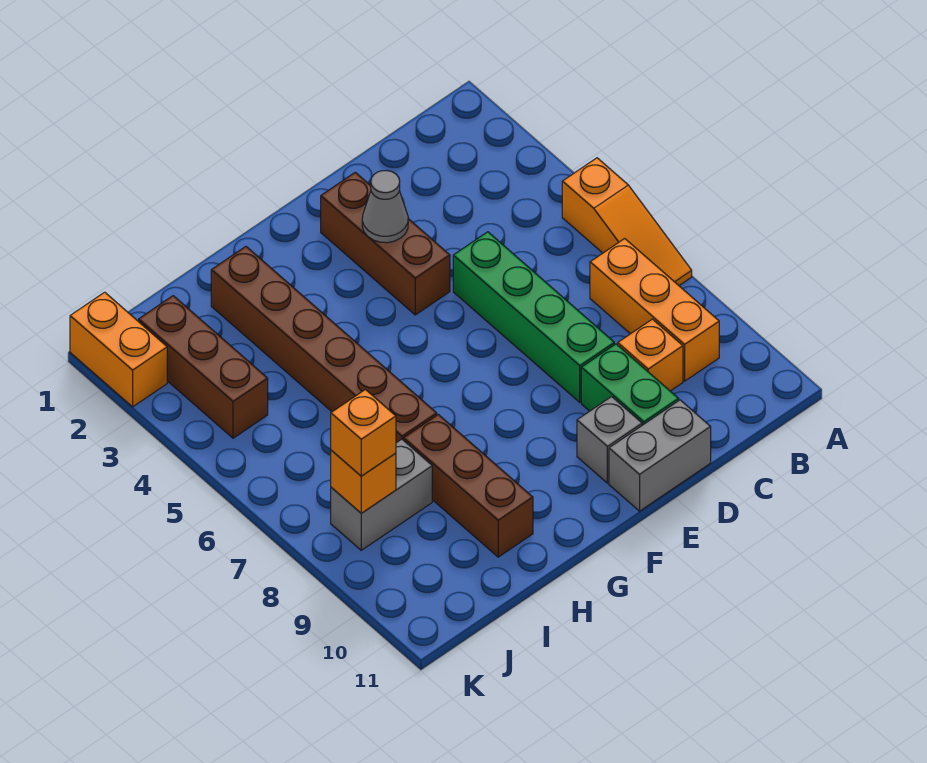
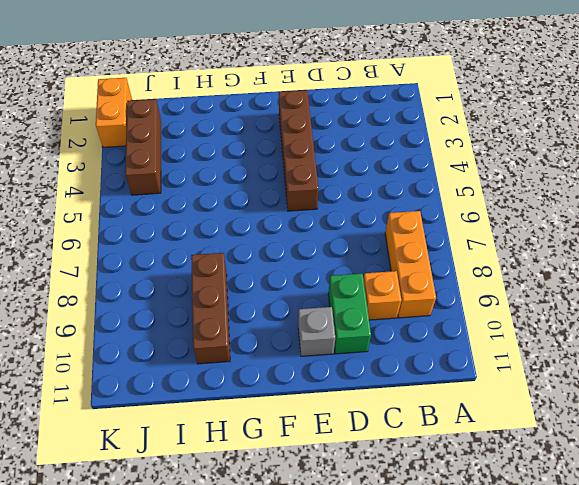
brown brick E2:E5 level 1 -> brown brick E2:E4 level 1
none -> orange slope A5:A7 level 1 top 5
none -> green brick D5:D8 level 1
none -> grey brick D11:E11 level 1

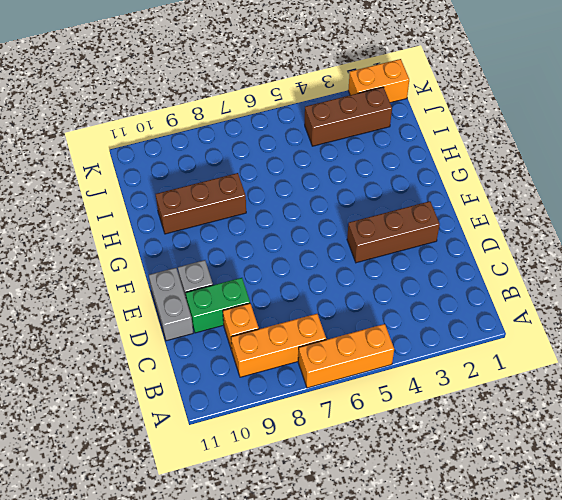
orange brick A5:A7 level 1 -> orange slope A5:A7 level 1 top 5
none -> green brick D5:D8 level 1
none -> brown brick H2:H7 level 1
none -> grey brick I8:J8 level 1

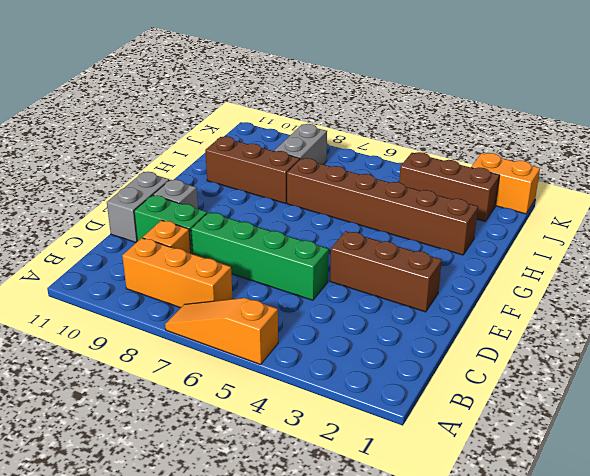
none -> grey cone E3 level 2
none -> orange brick J8 level 2
none -> orange brick J8 level 3

